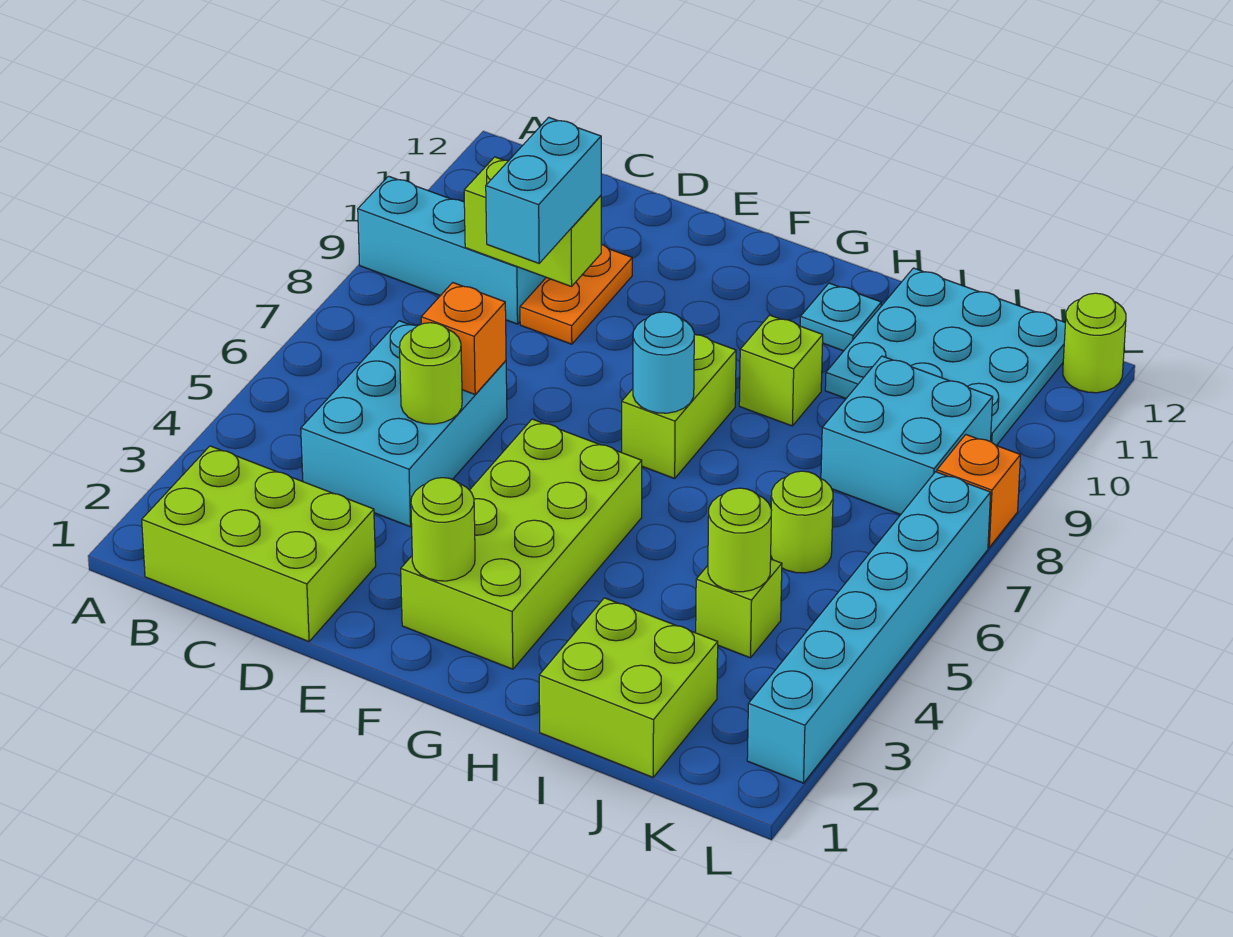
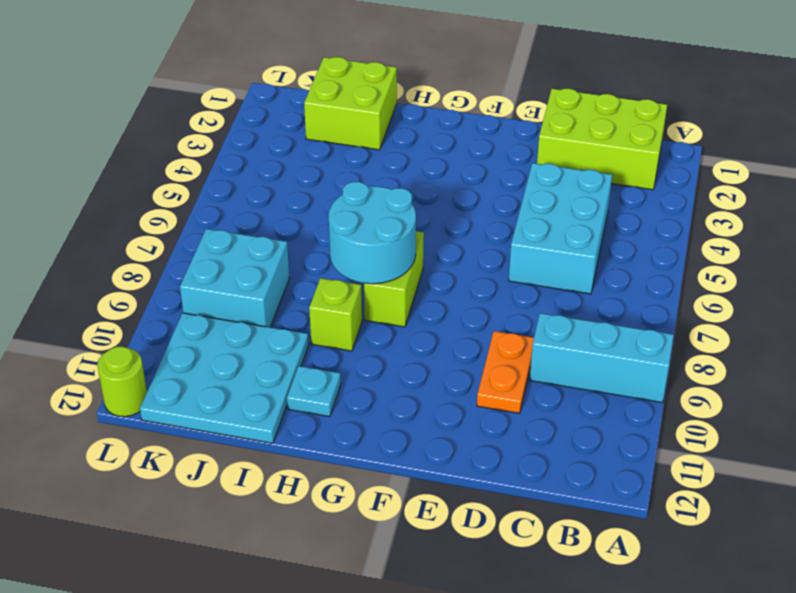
cyan round brick G7:H8 level 2 -> cyan round brick G7 level 2
none -> lime brick F2:G5 level 1
none -> lime brick J4 level 1
none -> lime round brick J6 level 1

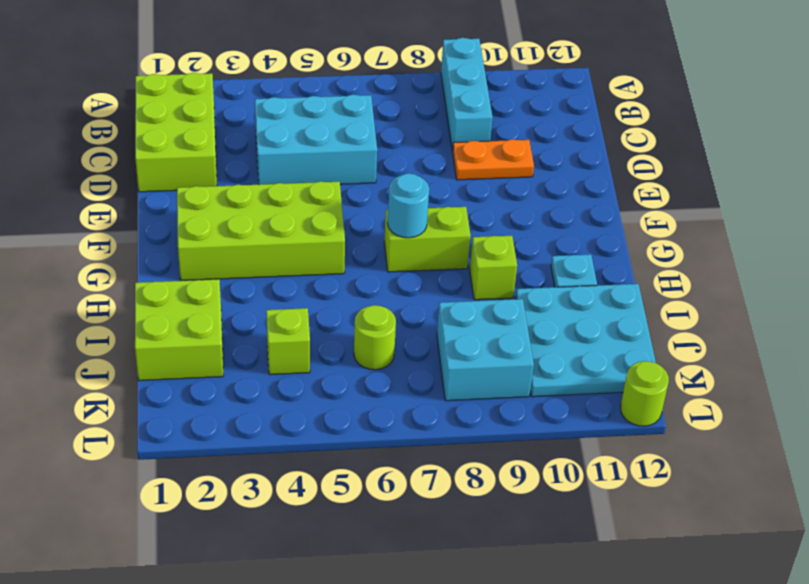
none -> cyan brick L2:L7 level 1
none -> orange brick L8 level 1
none -> lime brick C9:D9 level 2

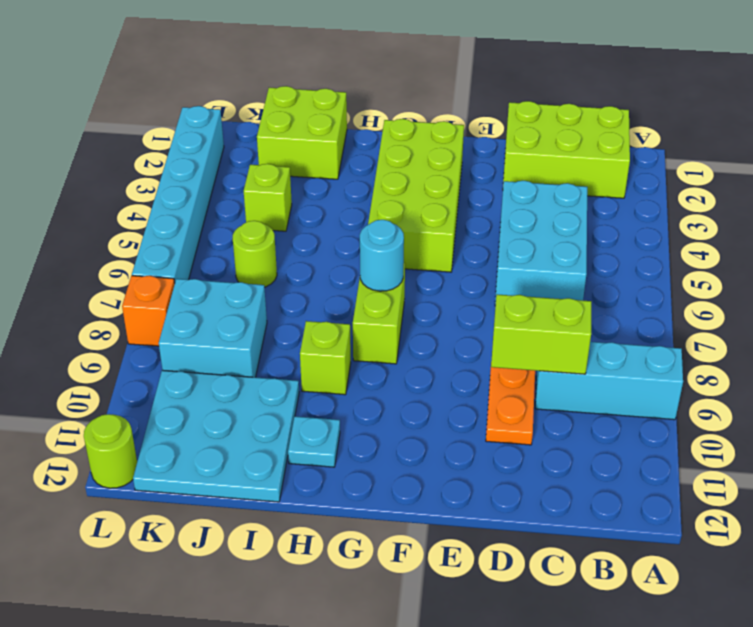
none -> lime round brick D5 level 2
none -> orange brick D6 level 2
none -> lime round brick F2 level 2

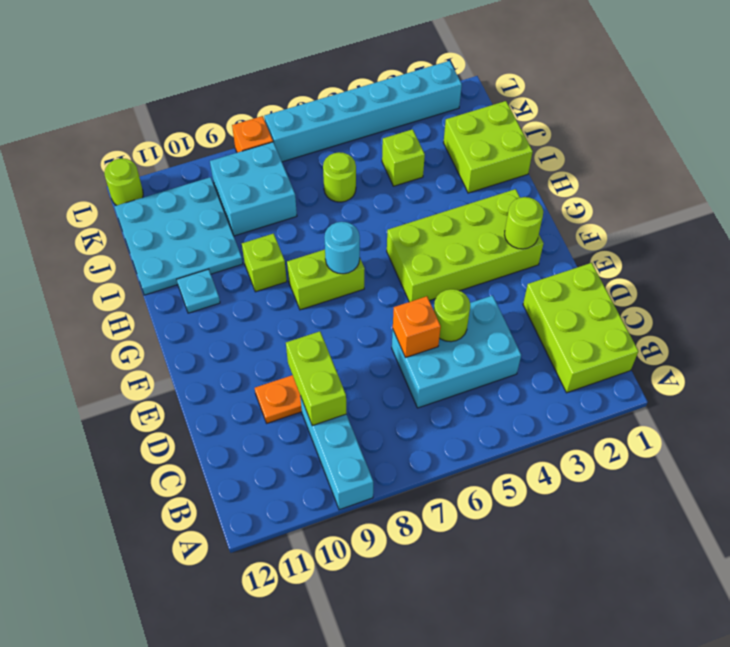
none -> lime round brick J4 level 2
none -> cyan brick D8:D9 level 3

